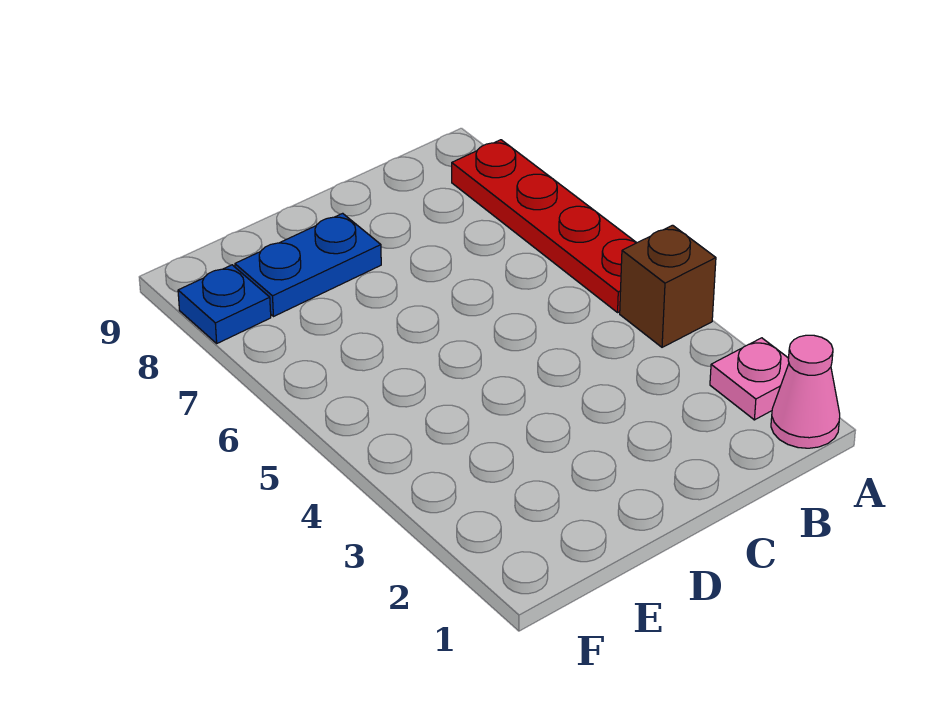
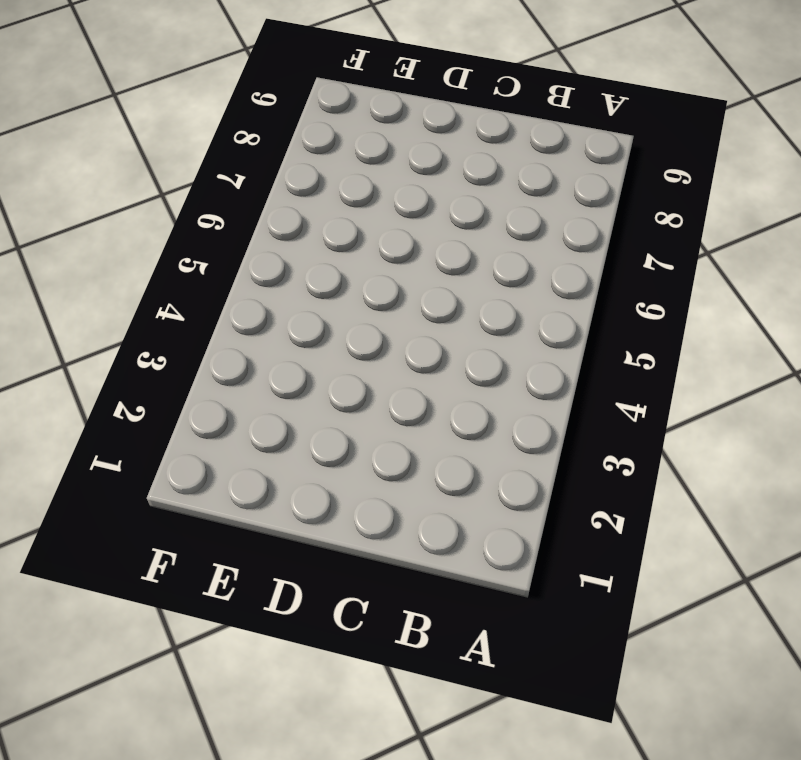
none -> pink cone A1 level 1
none -> pink plate A2 level 1

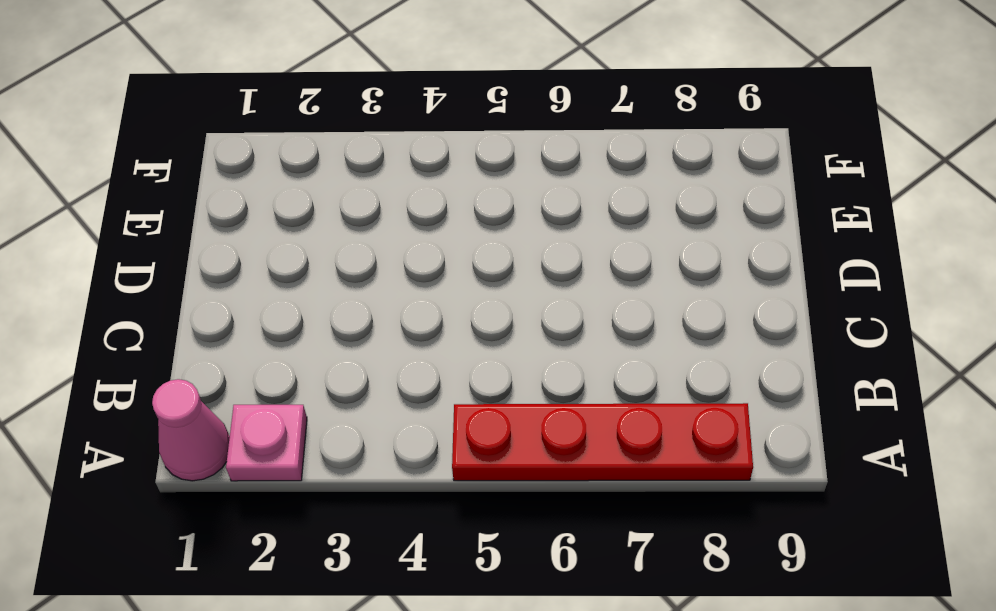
none -> brown brick A4 level 1
none -> blue plate D8:E8 level 1

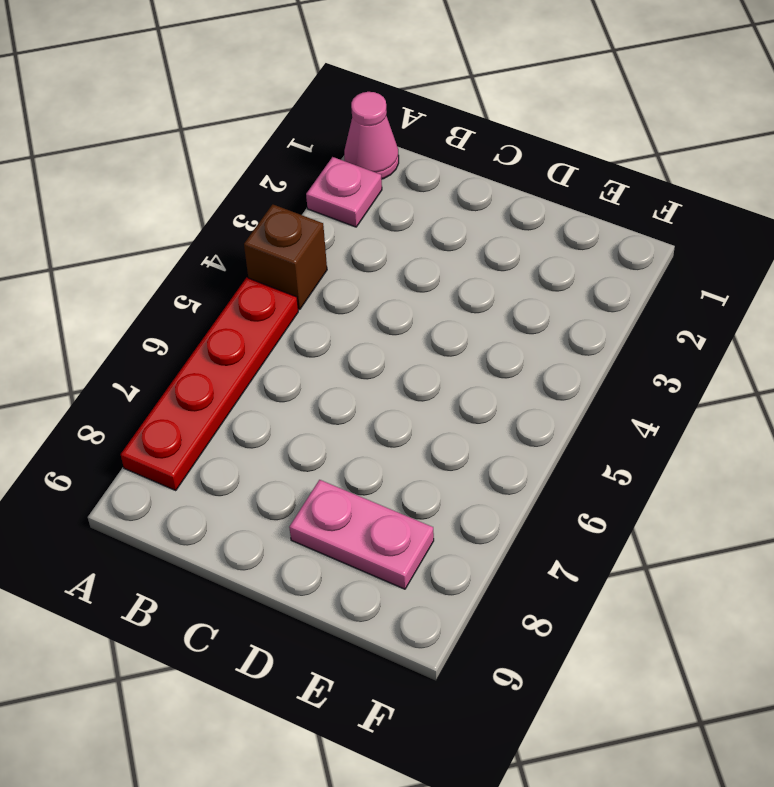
pink plate D8:E8 level 1 -> blue plate D8:E8 level 1
none -> blue plate F8 level 1

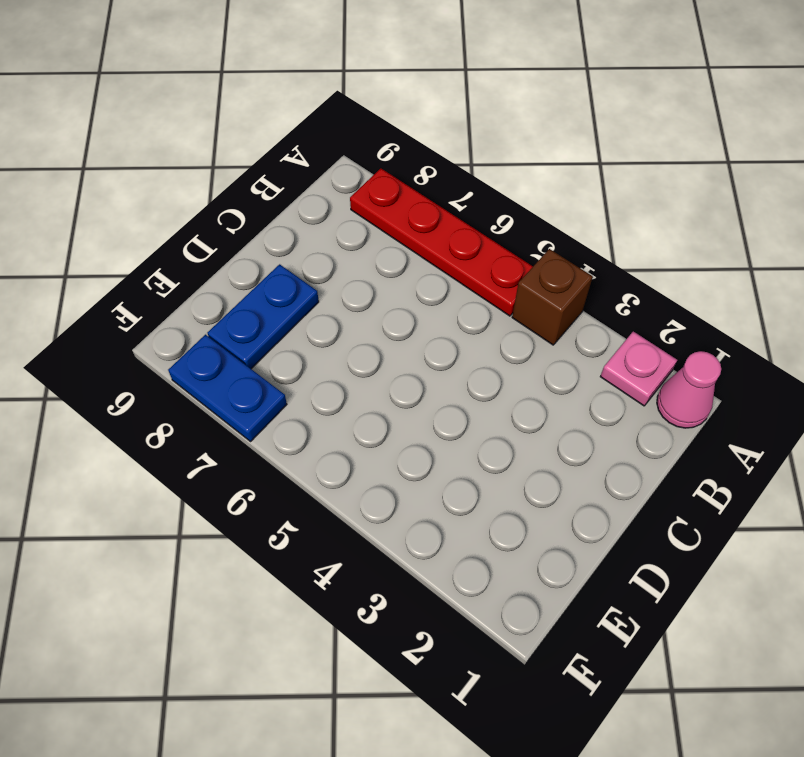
blue plate F7:F8 level 1 -> blue plate F8 level 1

